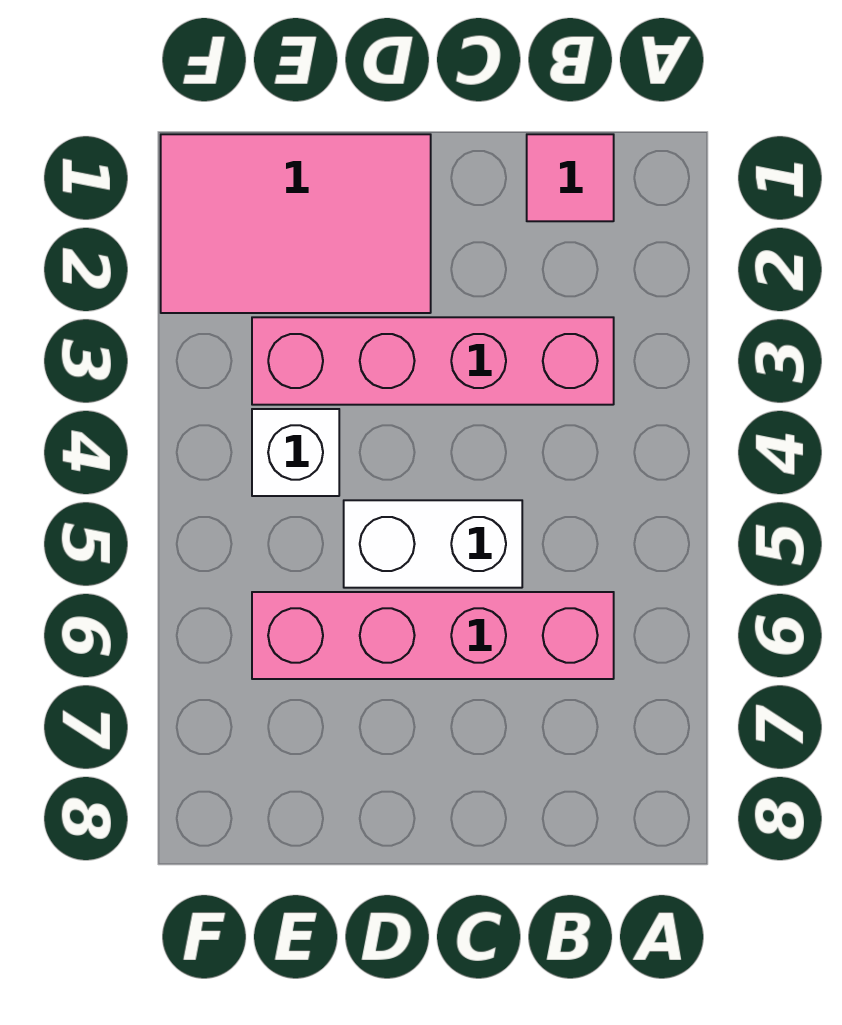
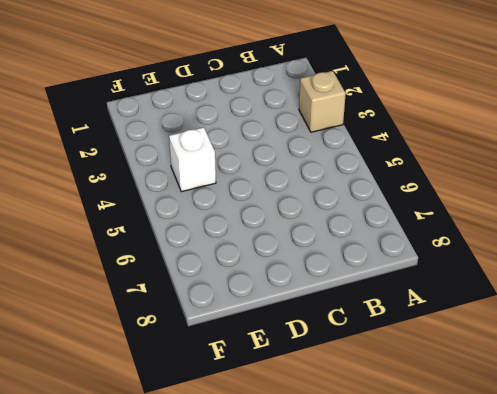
tan brick A3 level 1 -> none
none -> pink tile B1 level 1
none -> pink brick B3:E3 level 1

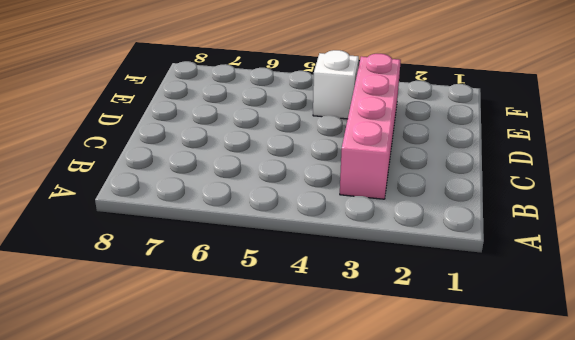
none -> pink tile B1 level 1
none -> pink brick B6:E6 level 1

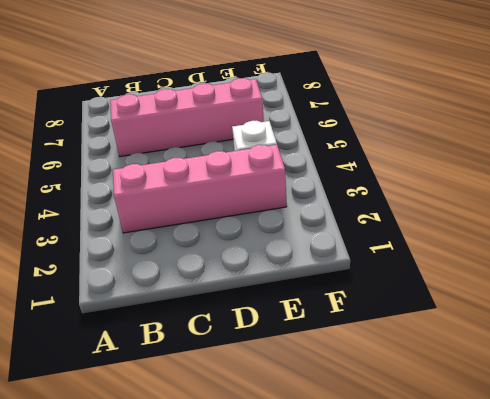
none -> pink tile B1 level 1
none -> white brick C5:D5 level 1

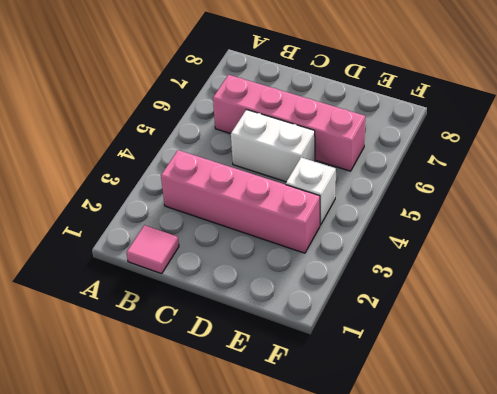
none -> pink tile D1:F2 level 1

